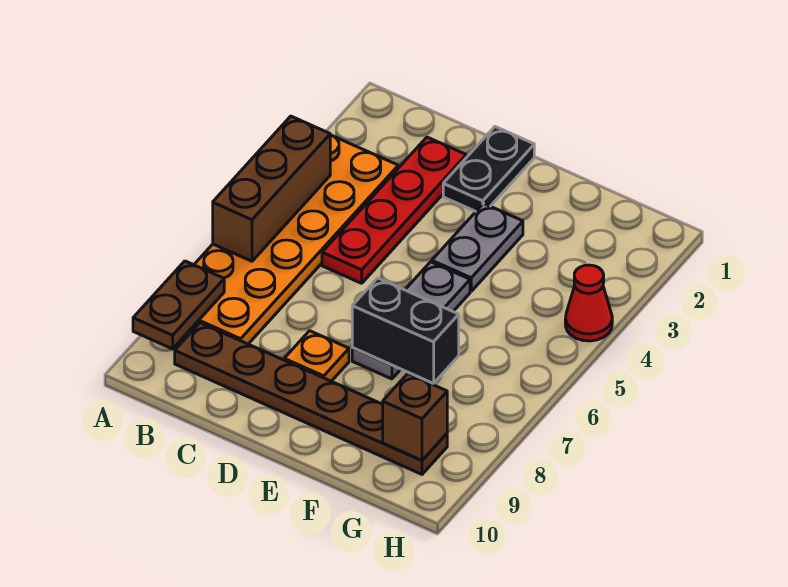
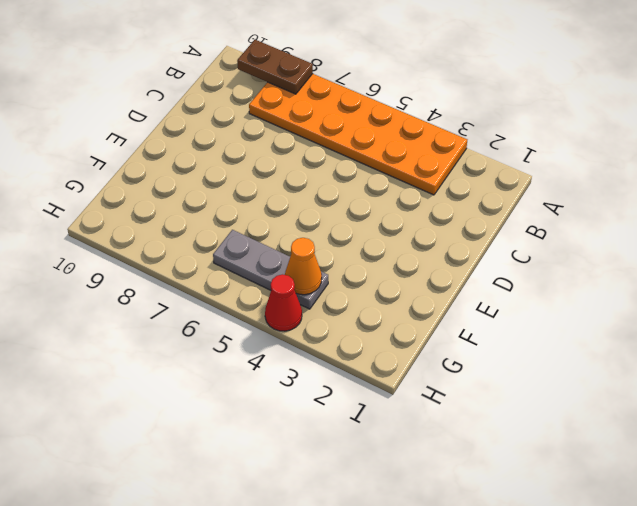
grey plate G4:G6 level 1 -> grey plate E5:E7 level 1
orange cone G4 level 2 -> none
none -> brown plate B9:G9 level 1
none -> red plate C2:C5 level 1
none -> black plate D1:D2 level 1

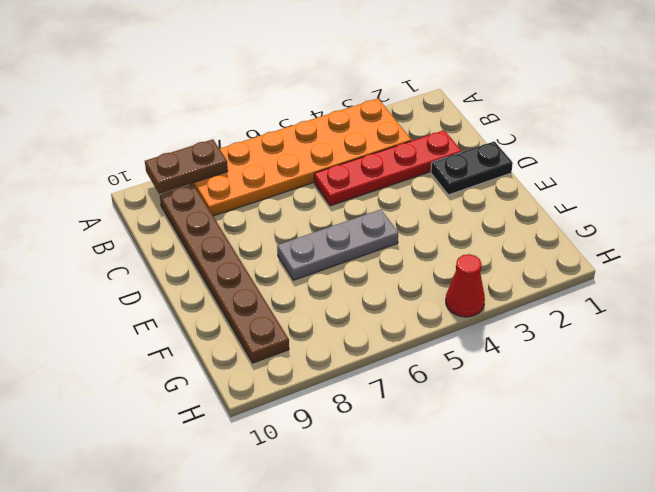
none -> orange plate D8 level 1
none -> grey plate E3:E4 level 1
none -> brown brick A4:A6 level 2

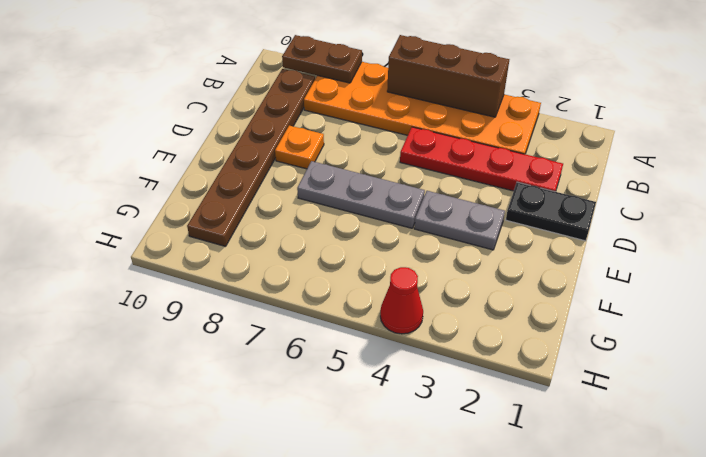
none -> black brick E7:F7 level 2
none -> brown brick G9 level 2

